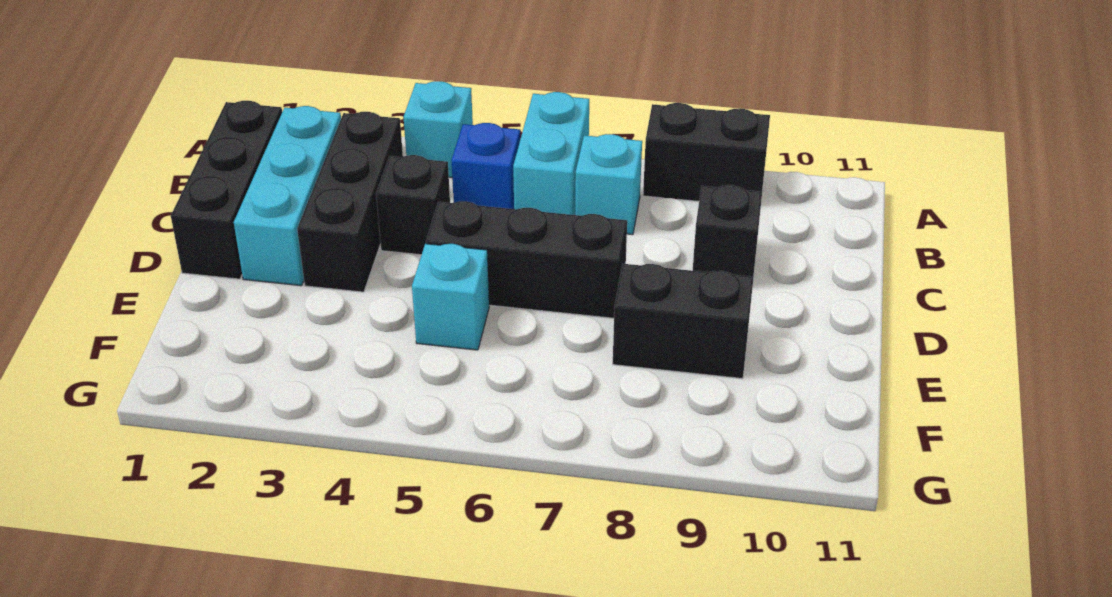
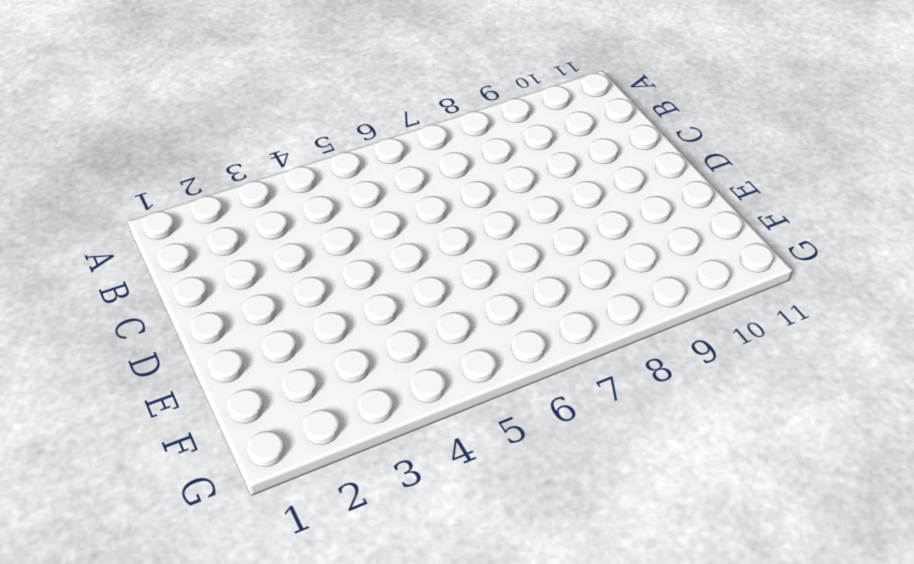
none -> cyan brick A4 level 1
none -> cyan brick A6:B6 level 1
none -> black brick A8:A9 level 1

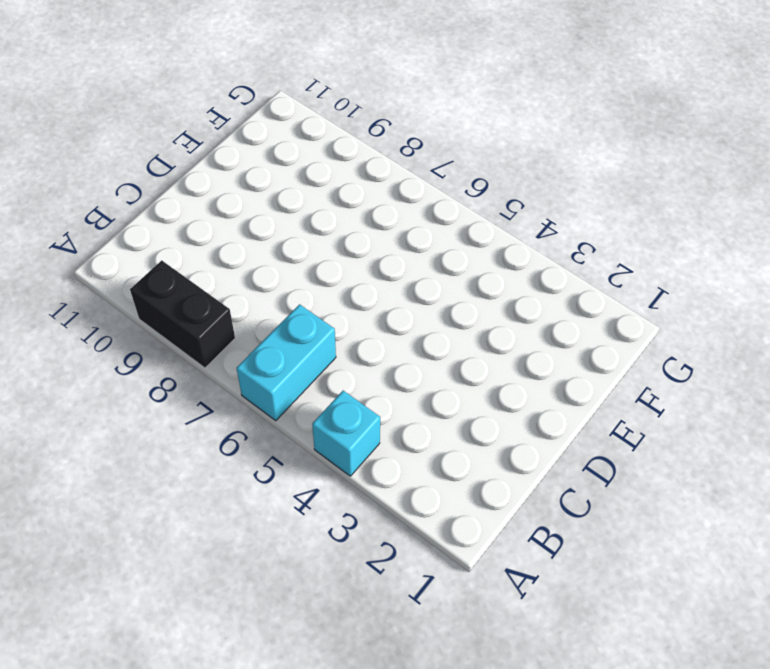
none -> black brick B1:D1 level 1
none -> cyan brick B2:D2 level 1
none -> black brick B3:D3 level 1

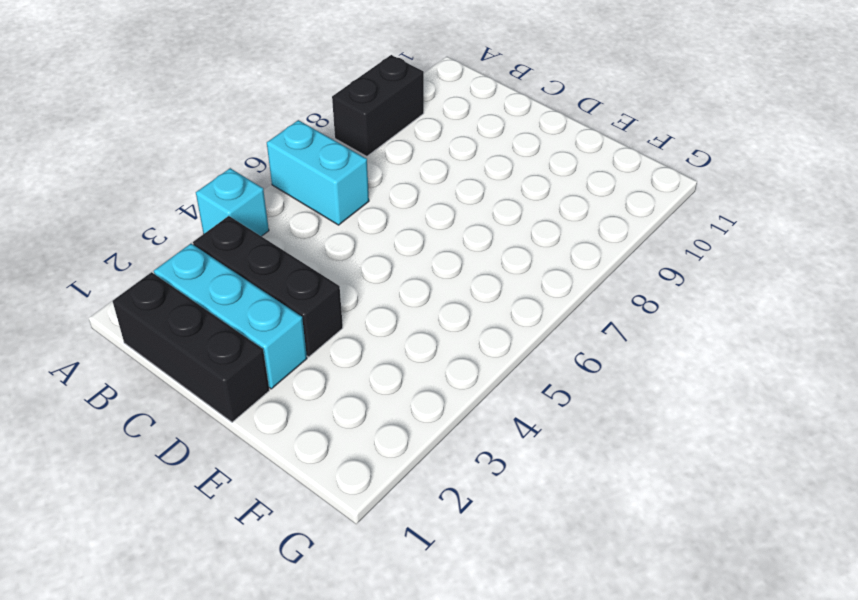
none -> blue brick B5 level 1
none -> cyan brick B7 level 1
none -> black brick C4 level 1

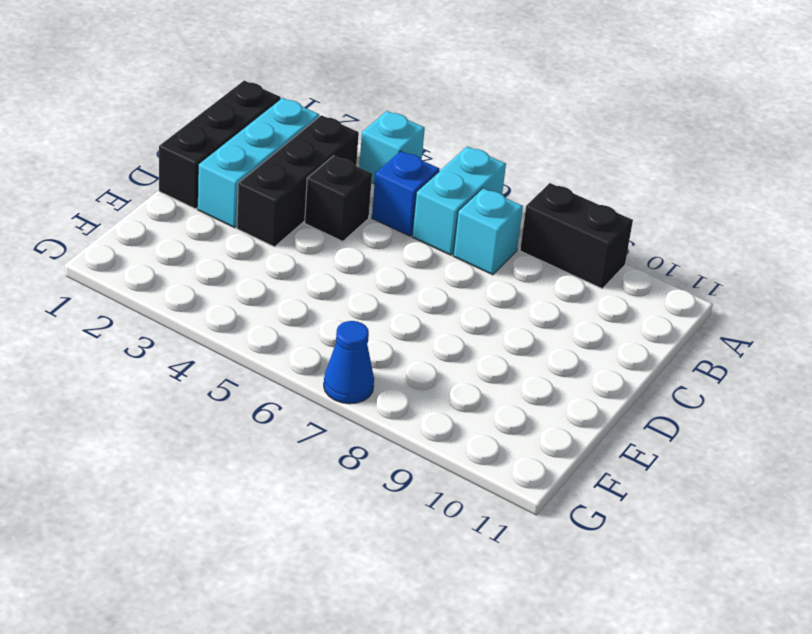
blue cone G7 level 1 -> none
none -> black brick C9 level 1
none -> black brick D5:D7 level 1
none -> cyan brick E5 level 1

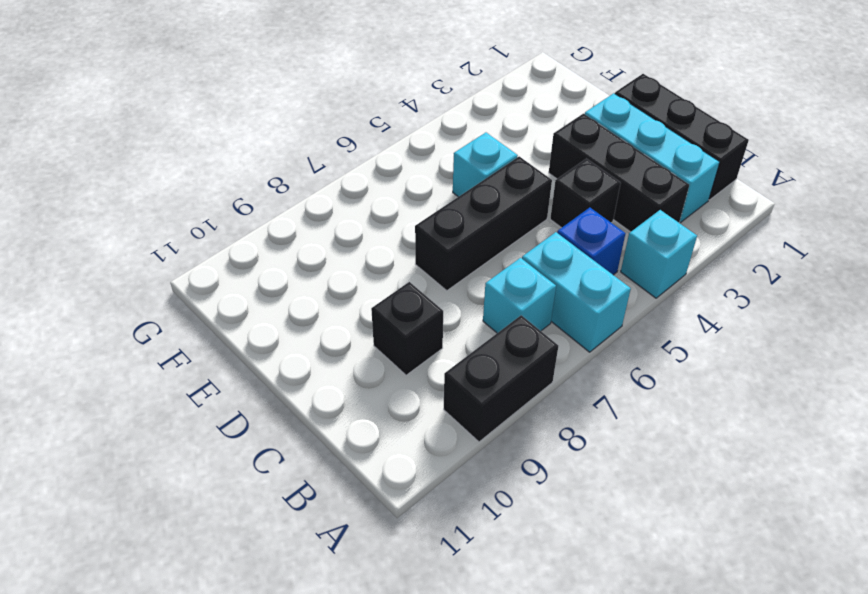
none -> black brick E8:E9 level 1

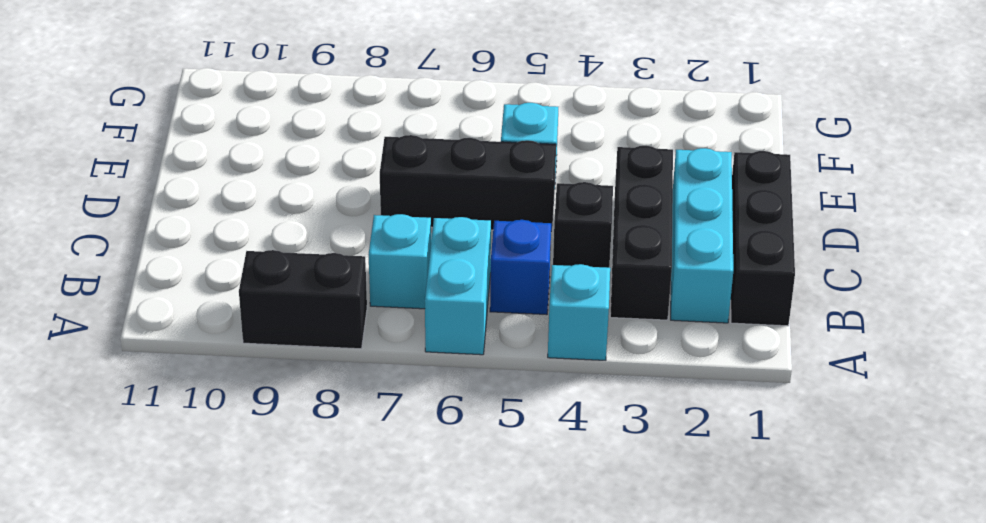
none -> black brick C9 level 1
none -> black brick E8:E9 level 1

